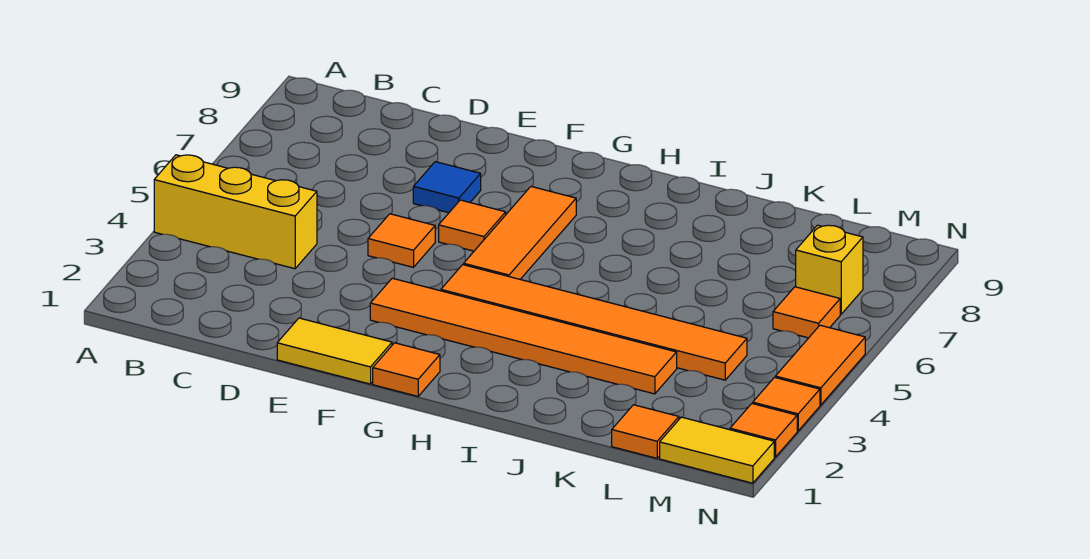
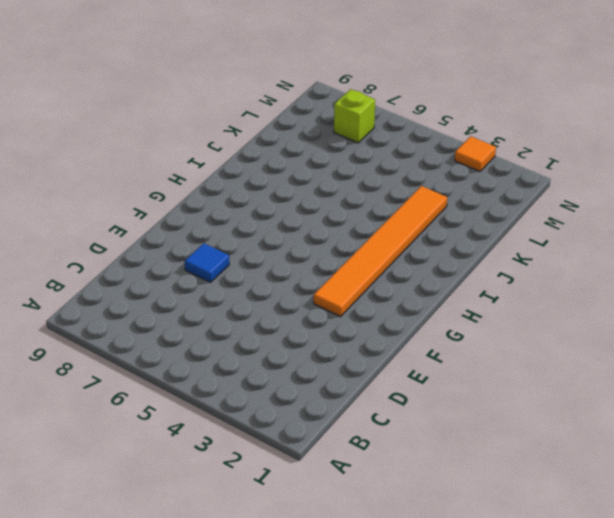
lime brick M7 level 1 -> yellow brick M7 level 1
none -> yellow brick A4:C4 level 1
none -> yellow tile E1:F1 level 1
none -> orange tile E5 level 1

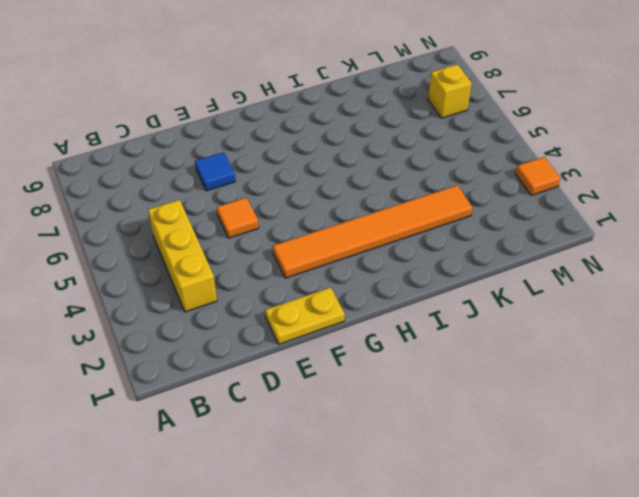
yellow brick C3:C5 level 1 -> yellow brick A4:C4 level 1
yellow plate E1:F1 level 1 -> yellow tile E1:F1 level 1
none -> orange tile F6 level 1
none -> orange tile G1 level 1
none -> orange tile G4:L4 level 1

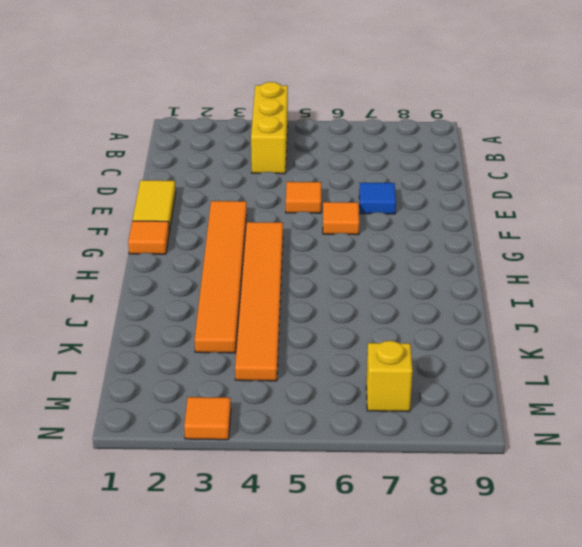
none -> orange tile G5:G7 level 1
none -> orange tile L1 level 1
none -> yellow tile M1:N1 level 1

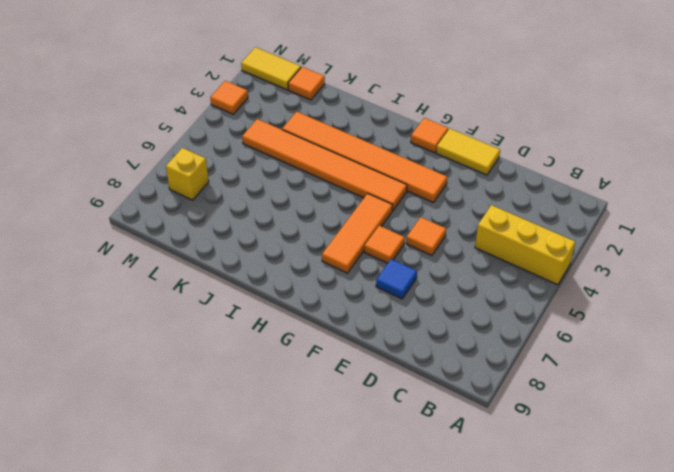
none -> orange tile M6 level 1
none -> orange tile N2 level 1
none -> orange tile N4:N5 level 1

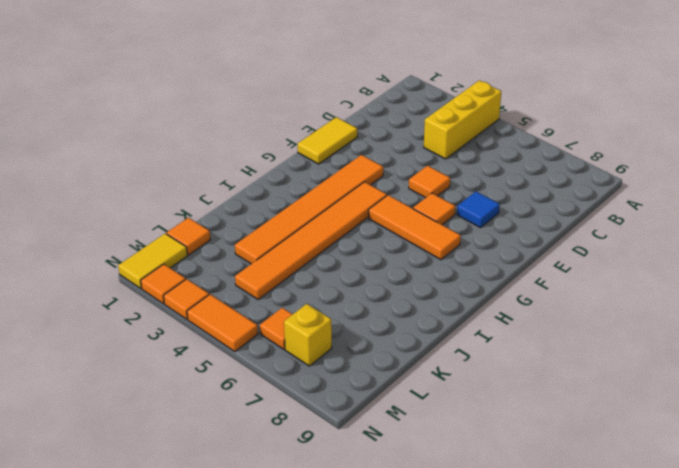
none -> orange tile G1 level 1

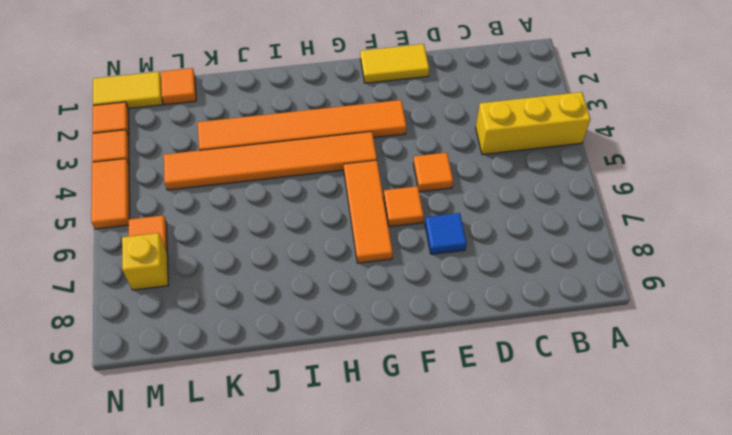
none -> orange tile G1 level 1

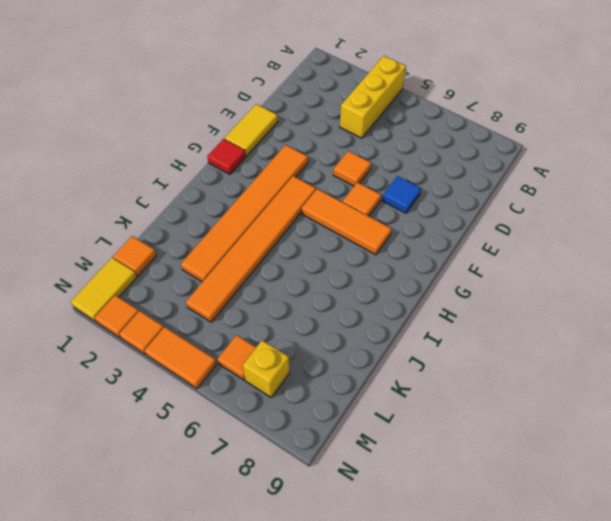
red tile G1 level 1 -> orange tile G1 level 1

